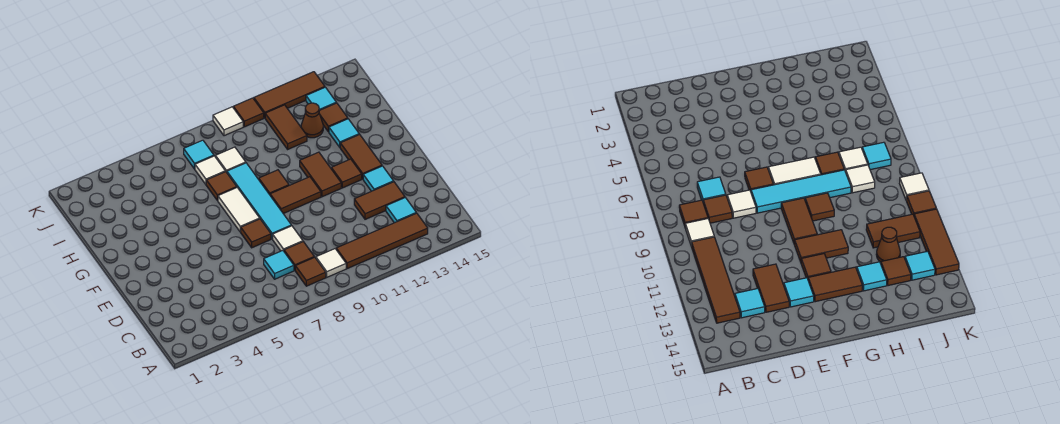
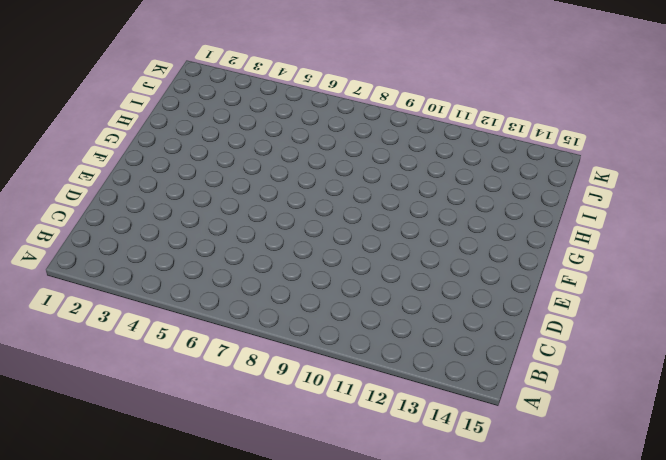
none -> brown tile B8 level 1
none -> white tile B9 level 1
none -> brown tile B10:B13 level 1

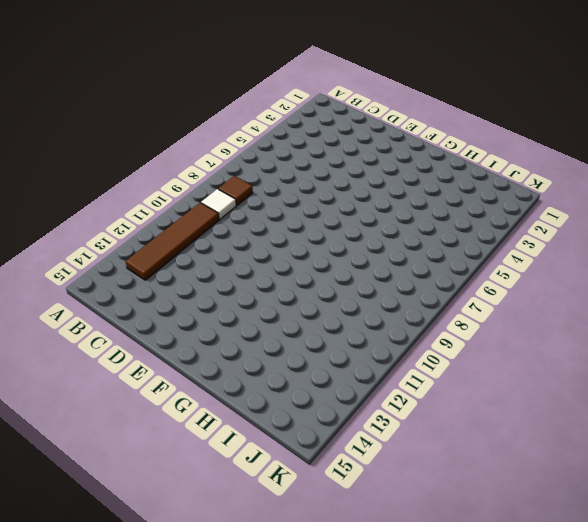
none -> cyan tile C7 level 1
none -> brown tile C8 level 1
none -> cyan tile C13 level 1

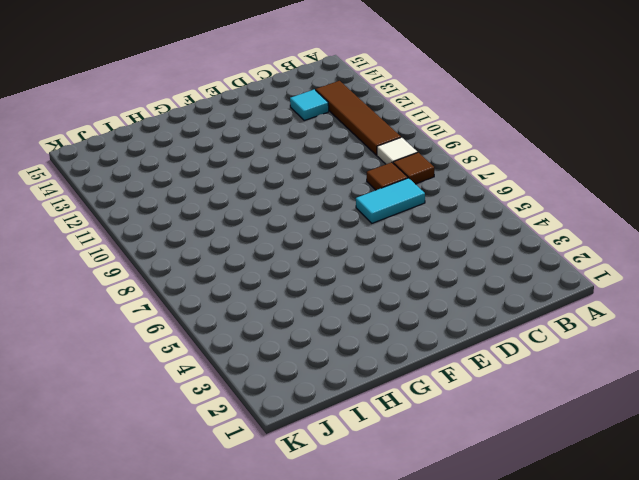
cyan tile C7:D7 level 1 -> cyan tile C7 level 1
none -> white tile D8 level 1
none -> brown tile D12:D13 level 1
none -> brown tile E7 level 1

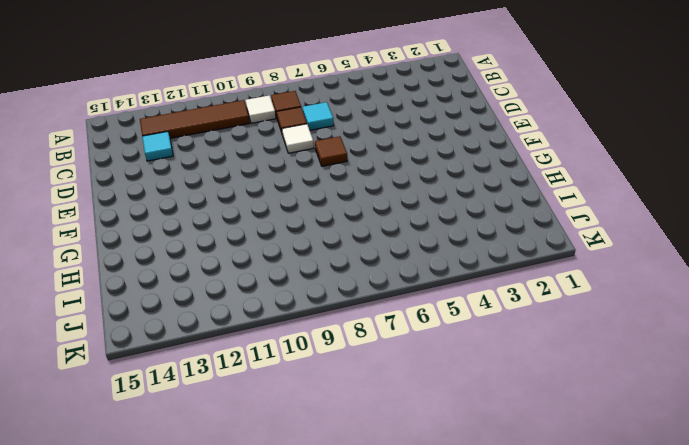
none -> brown tile D12:D13 level 1
none -> cyan tile E8:H8 level 1
none -> cyan tile E13 level 1

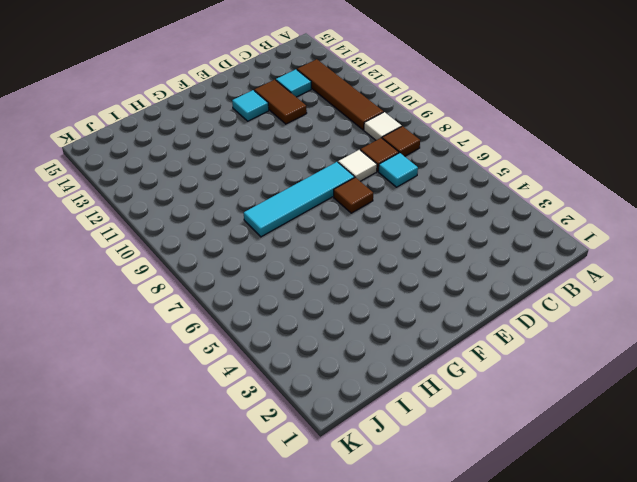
none -> white tile F7:G7 level 1
none -> brown tile F9:F10 level 1
none -> brown tile F11:G11 level 1

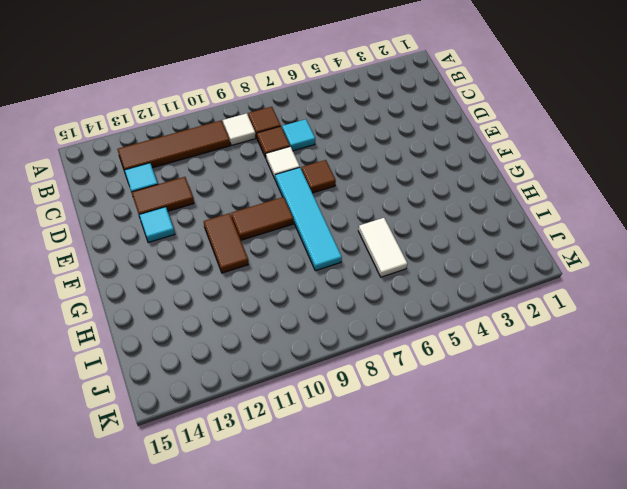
white tile H6:I6 level 1 -> white tile F7:G7 level 1
none -> brown tile F12 level 1
none -> brown tile F13:G13 level 1
none -> brown tile G9 level 1

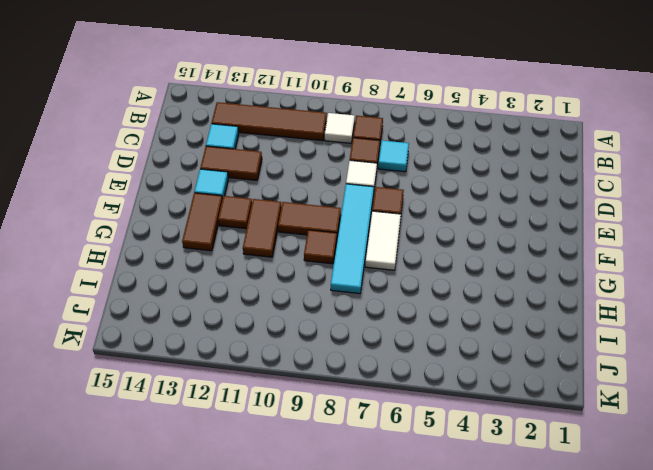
none -> brown tile H7 level 1
none -> cyan tile H13 level 1
none -> white tile I7 level 1

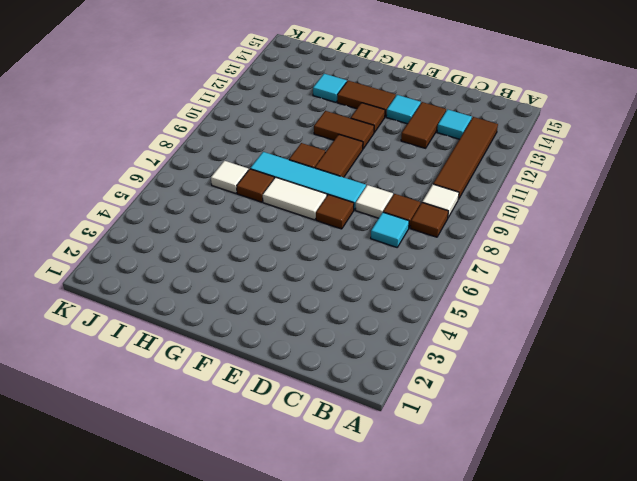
none -> white tile I8 level 1
none -> brown tile I11:J11 level 1
none -> brown cone I12 level 1

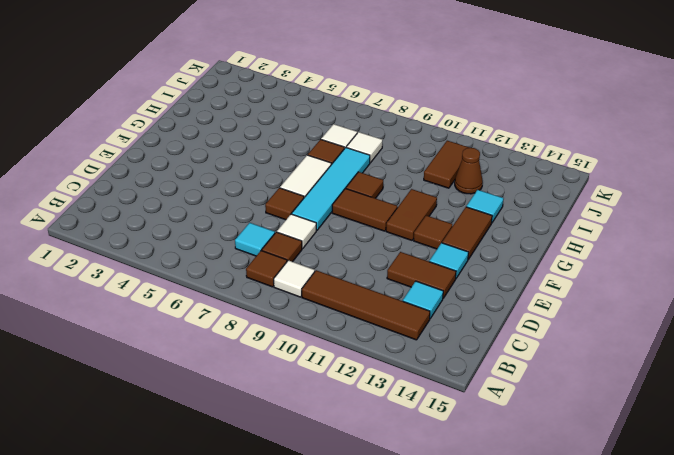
none -> brown tile I13 level 1
none -> cyan tile J7 level 1
none -> cyan tile J13 level 1

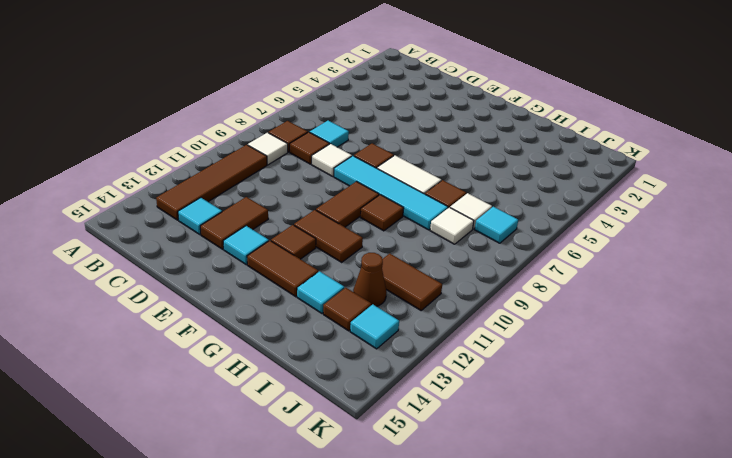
none -> white tile K9 level 1
none -> brown tile K10 level 1
none -> brown tile K11:K13 level 1

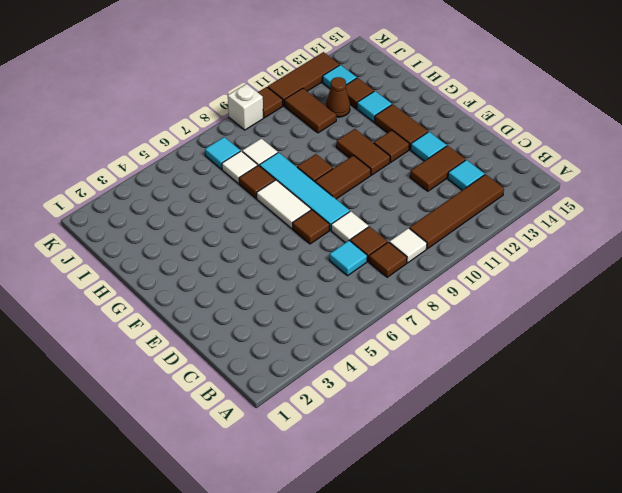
white brick K9 level 1 -> white tile K9 level 1

